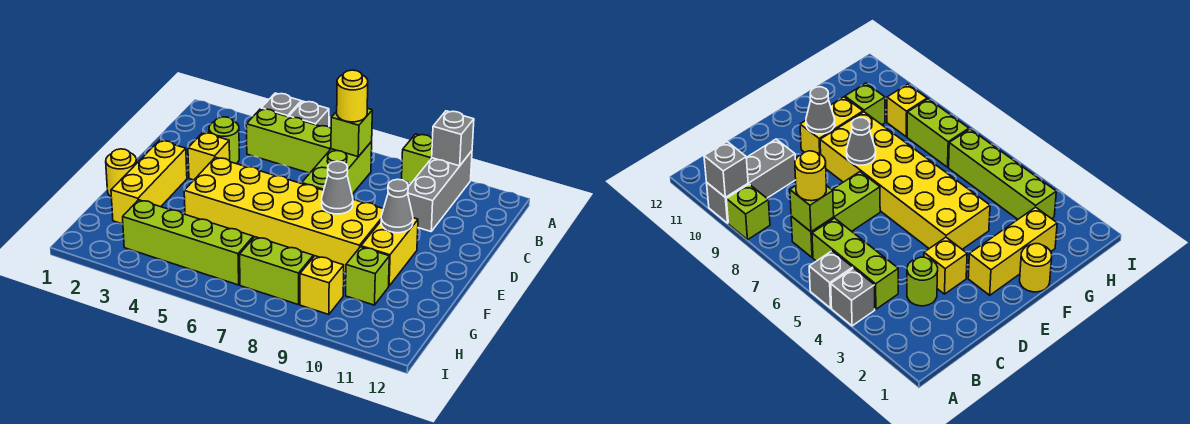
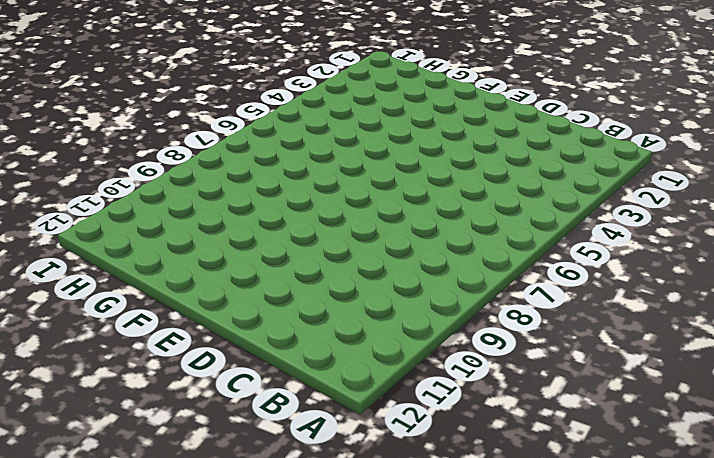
none -> grey brick A4 level 1
none -> grey brick A5 level 1
none -> lime brick A9 level 1

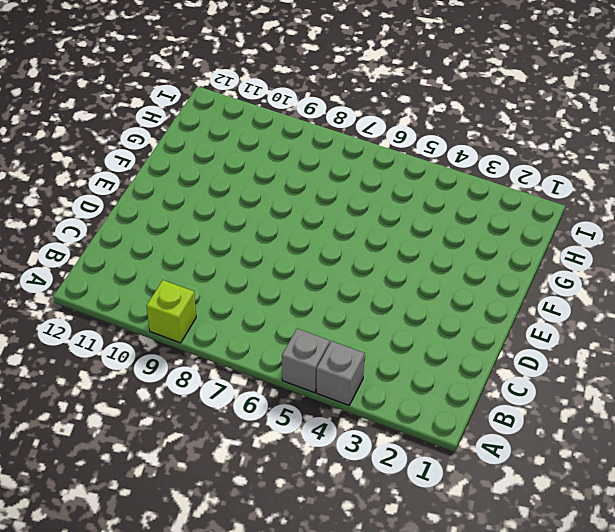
none -> grey brick A10:C10 level 1
none -> lime brick B4:B6 level 1
none -> lime brick B7:D7 level 1

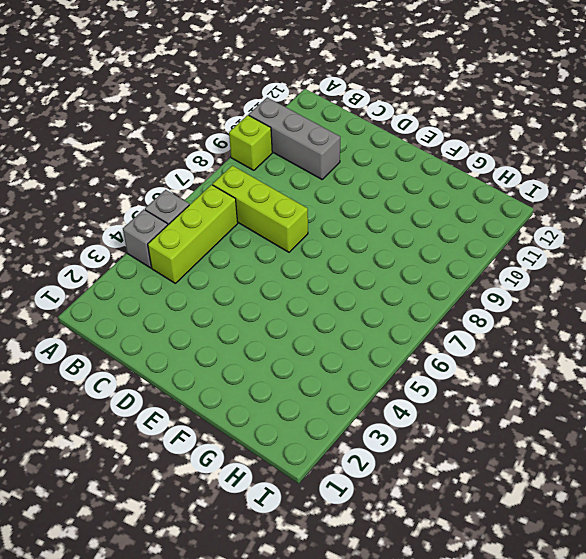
none -> lime round brick C3 level 1
none -> yellow brick D3 level 1
none -> yellow brick E2:G2 level 1

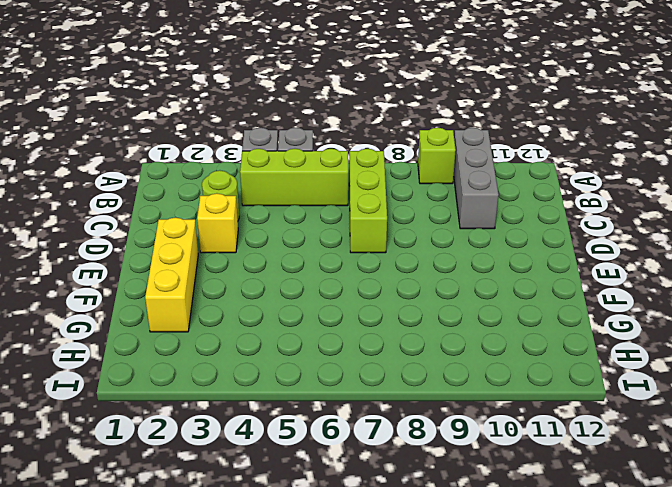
none -> yellow brick E4:F9 level 1
none -> yellow brick E10:F10 level 1
none -> yellow round brick F1 level 1

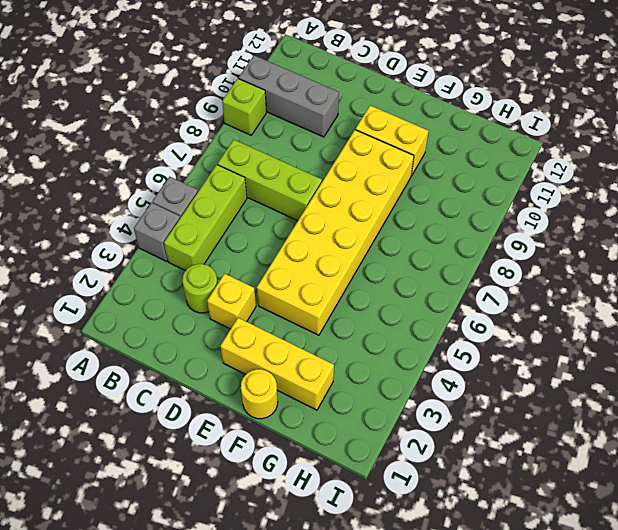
none -> lime brick G10 level 1
none -> lime brick H3:H6 level 1
none -> lime brick H7:H8 level 1

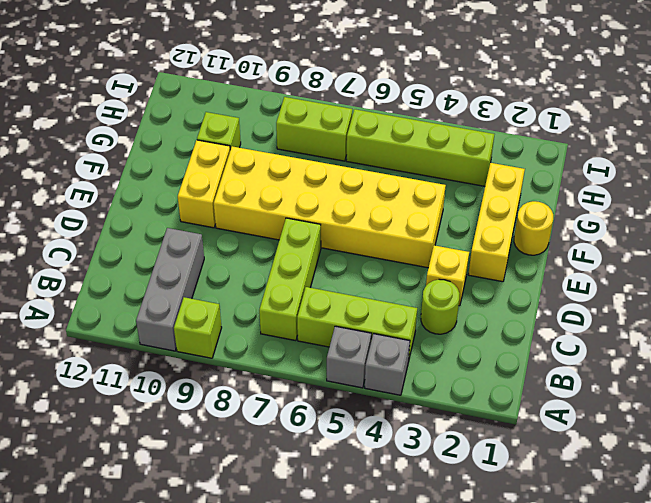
none -> yellow brick H9 level 1
none -> grey brick A10 level 2
none -> lime brick B7 level 2

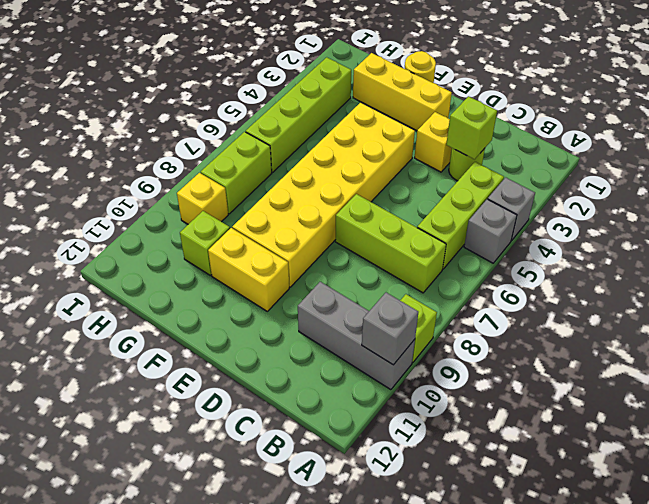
lime brick C3 level 2 -> lime brick B7 level 2
none -> grey cone E8 level 2
none -> grey cone E10 level 2
none -> yellow round brick B7 level 3

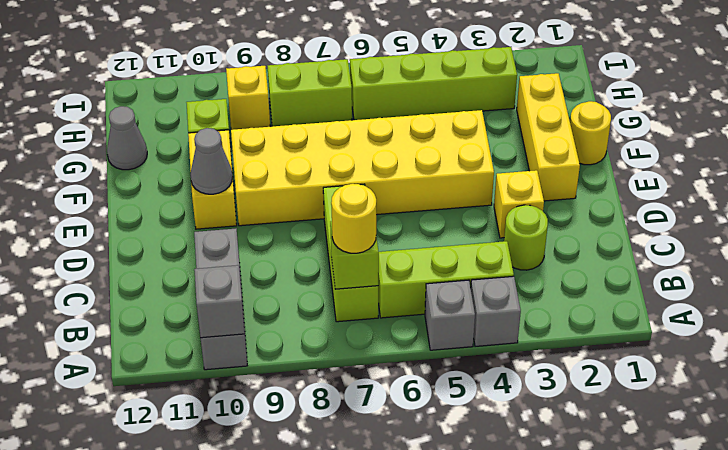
grey cone G12 level 1 -> grey cone E8 level 2
none -> lime brick A9 level 1

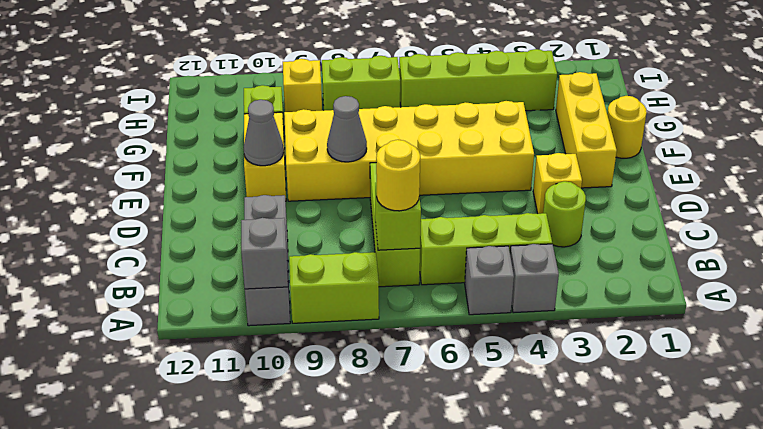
lime brick A8:A9 level 1 -> lime brick A9 level 1

